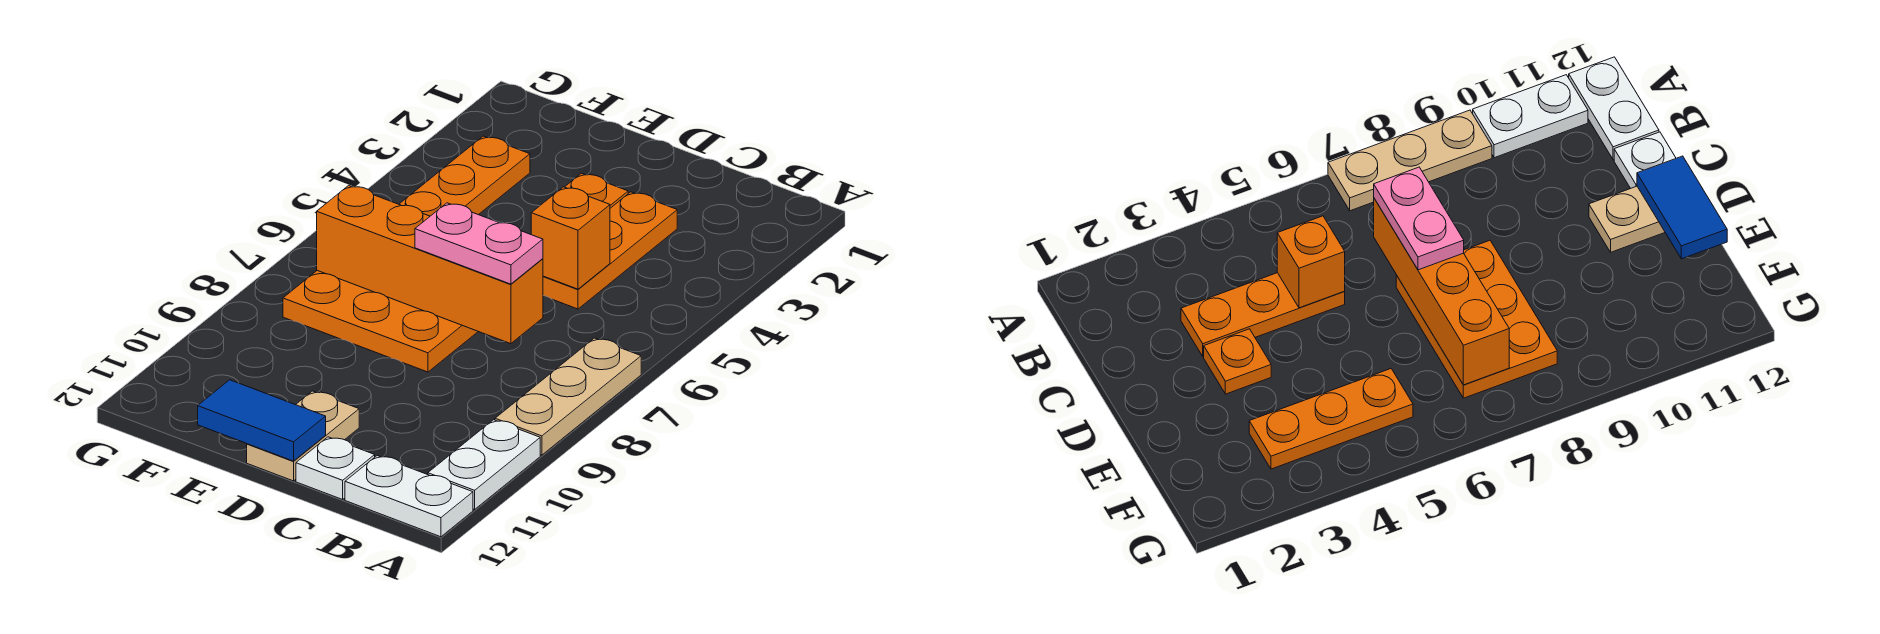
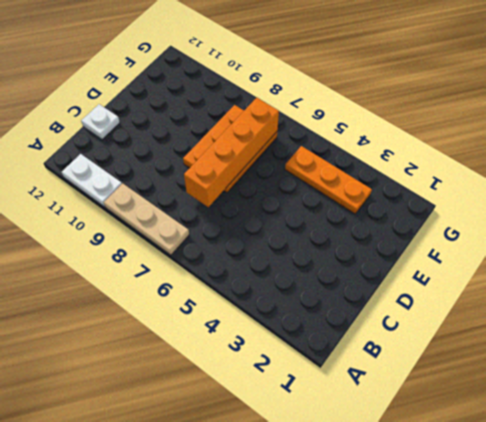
none -> white plate A12:B12 level 1
none -> orange plate C3:C5 level 1
none -> orange plate D3 level 1

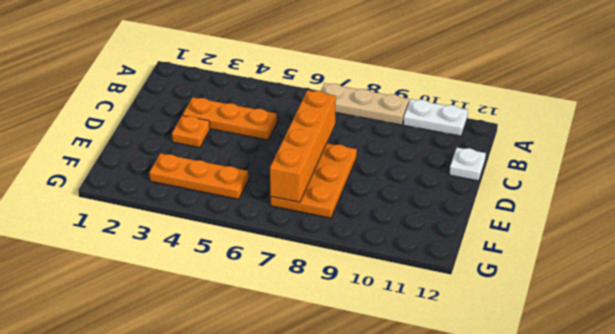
none -> white plate A12:B12 level 1
none -> tan plate D11:D12 level 1
none -> orange brick C5 level 2

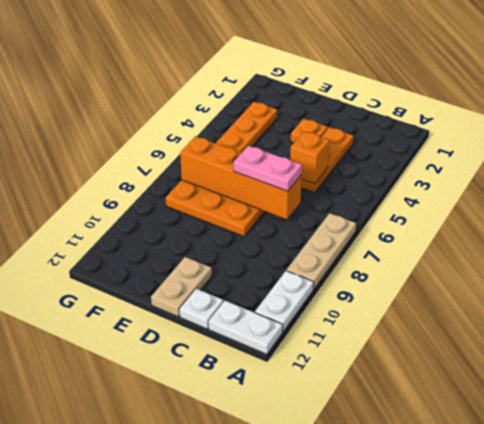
none -> blue tile D12:E12 level 2

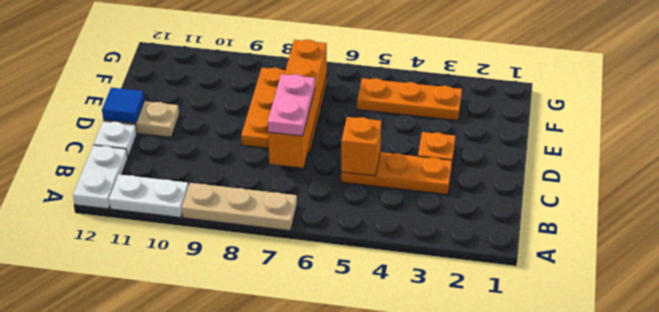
blue tile D12 level 2 -> blue tile D12:E12 level 2

